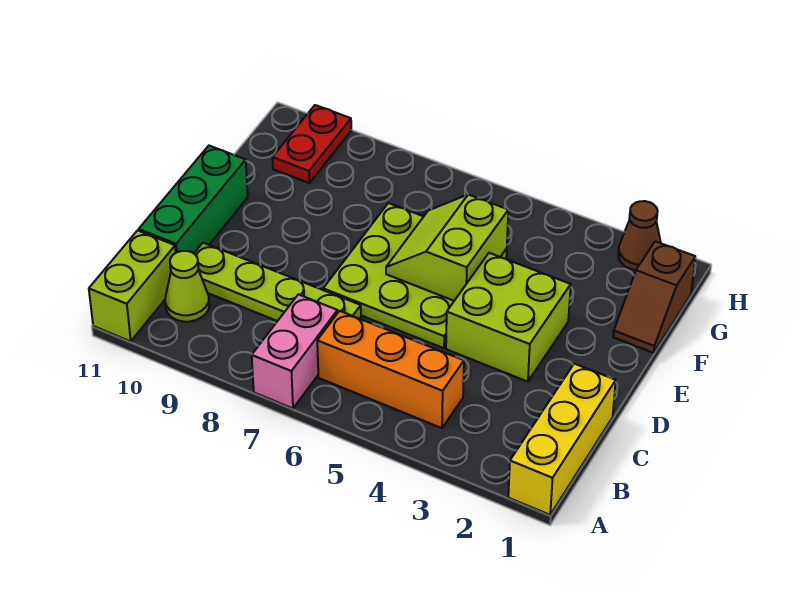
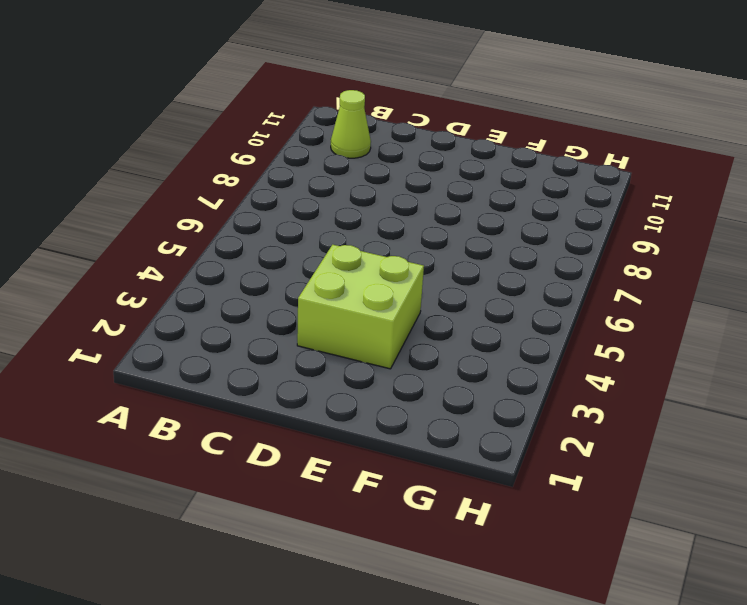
none -> yellow brick A1:C1 level 1
none -> pink brick A7:B7 level 1
none -> lime brick A11:B11 level 1

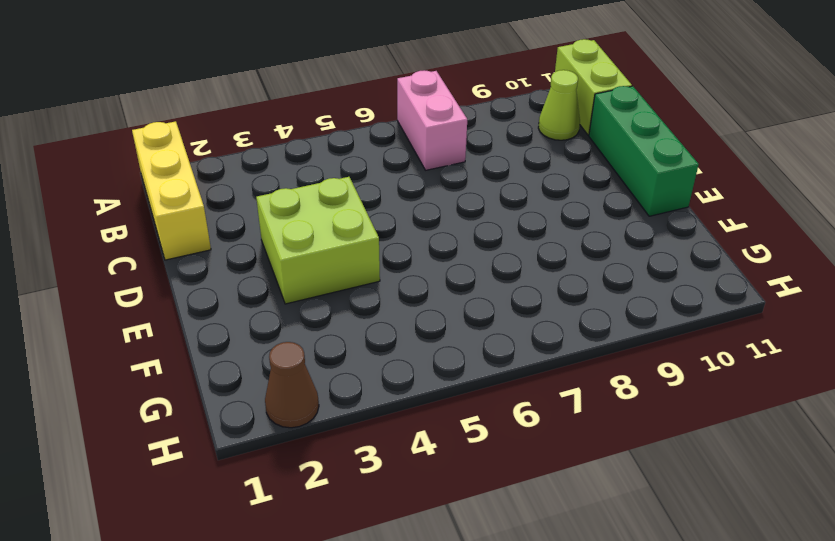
none -> orange brick B4:B6 level 1
none -> lime plate C7:C10 level 1
none -> lime plate D5:F7 level 1

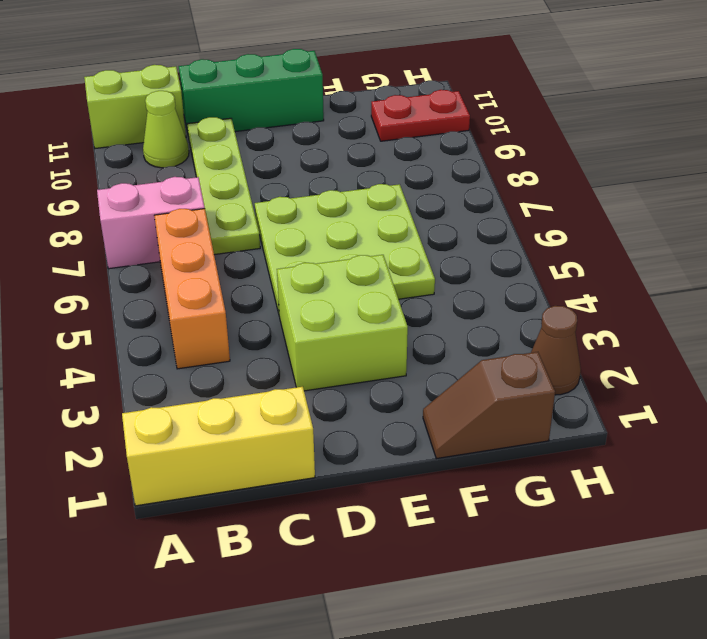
none -> lime slope E5:F6 level 2 top 5

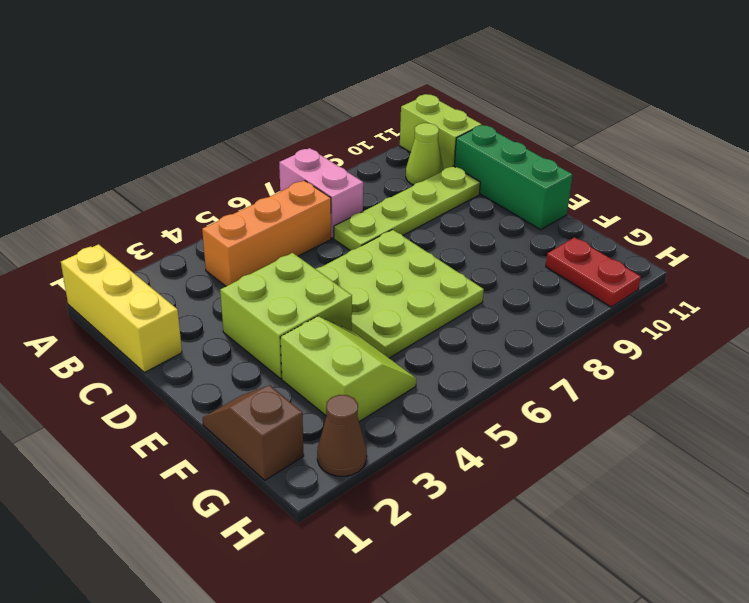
lime slope F3:G4 level 1 top 3 -> lime slope E5:F6 level 2 top 5

